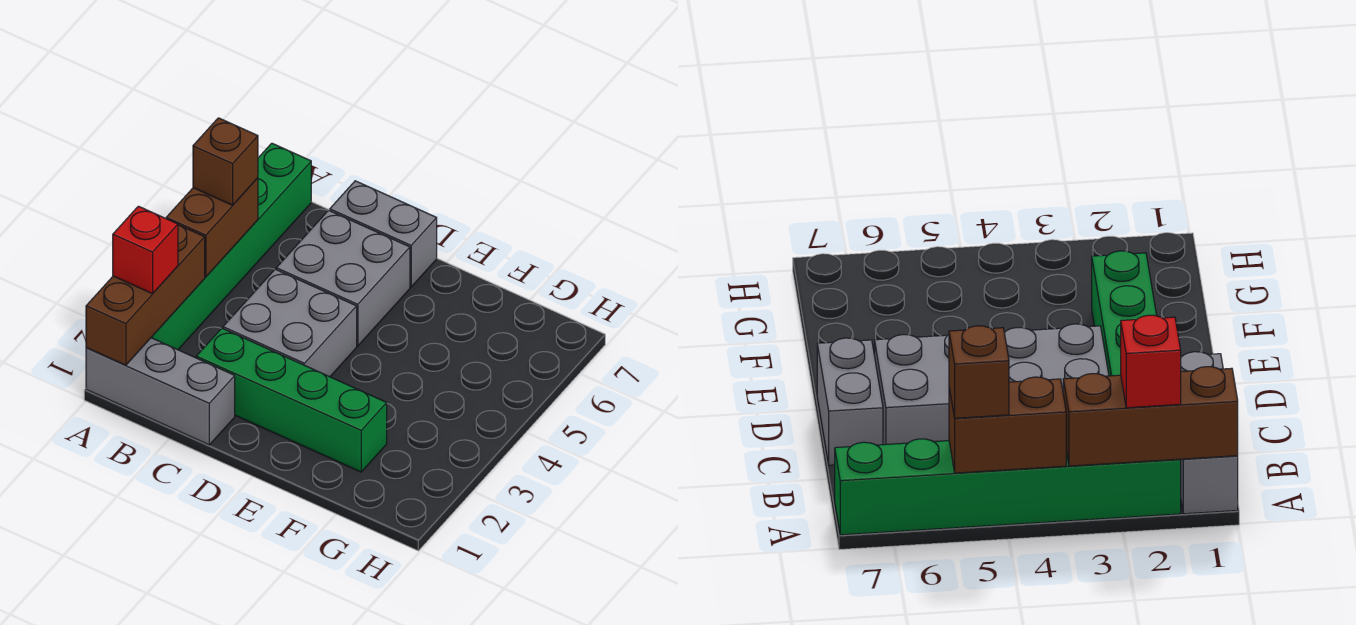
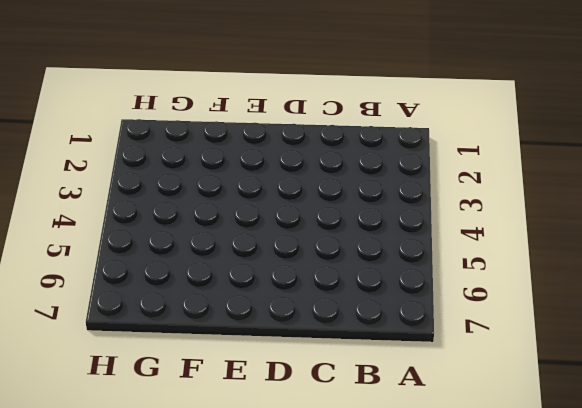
none -> grey brick A1:C1 level 1
none -> green brick A2:A7 level 1

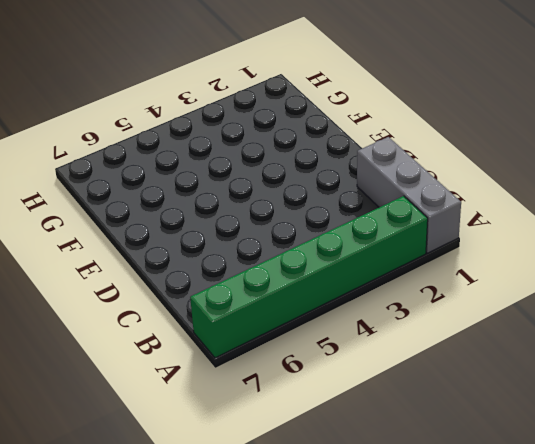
none -> green brick C2:F2 level 1
none -> grey brick C3:D4 level 1

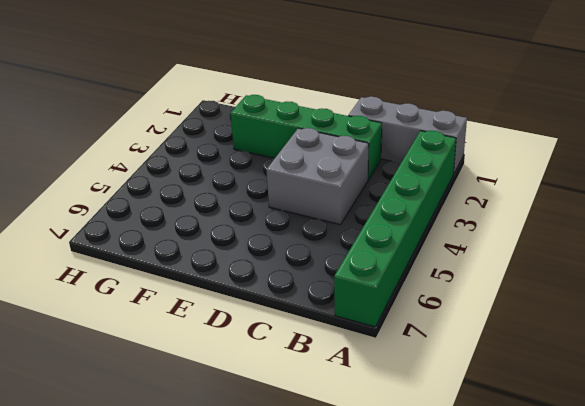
none -> grey brick C5:D6 level 1
none -> grey brick C7:D7 level 1

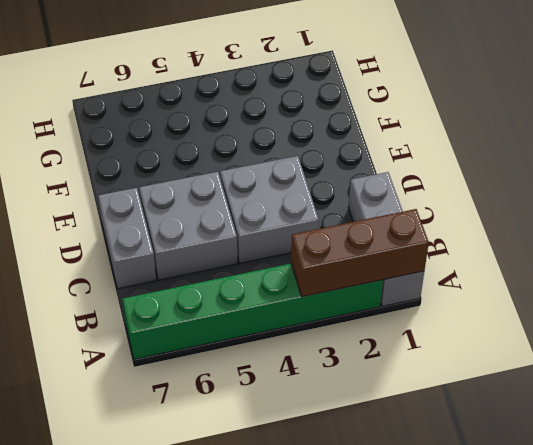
none -> green brick C2:F2 level 1
none -> brown brick A4:A5 level 2

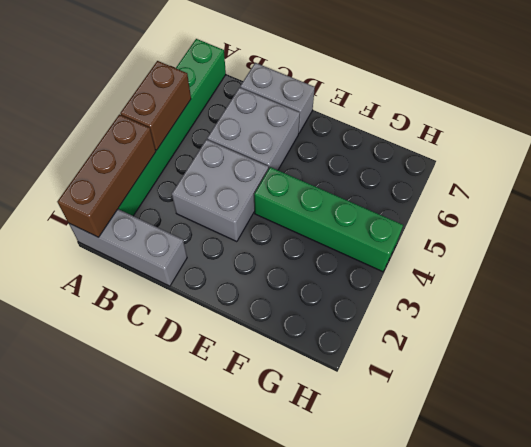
green brick E4:H4 level 1 -> green brick C2:F2 level 1
none -> red brick A2 level 3
none -> brown brick A5 level 3

